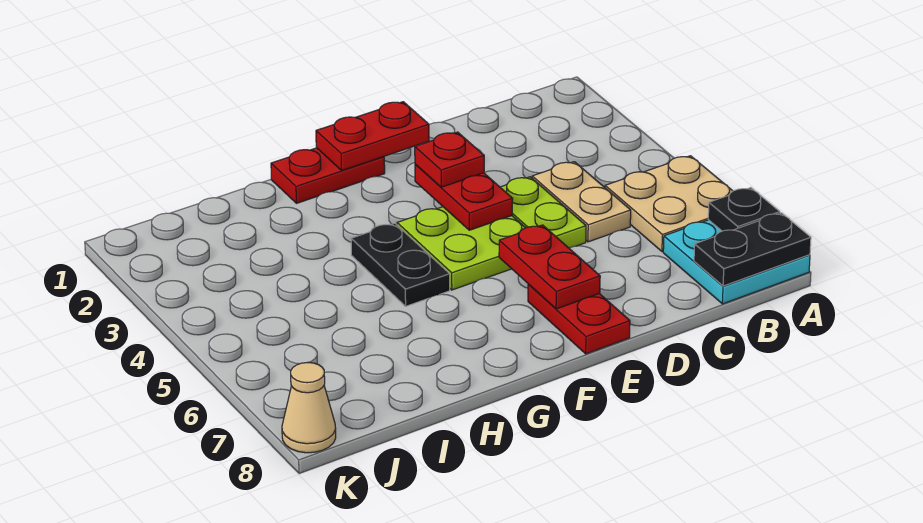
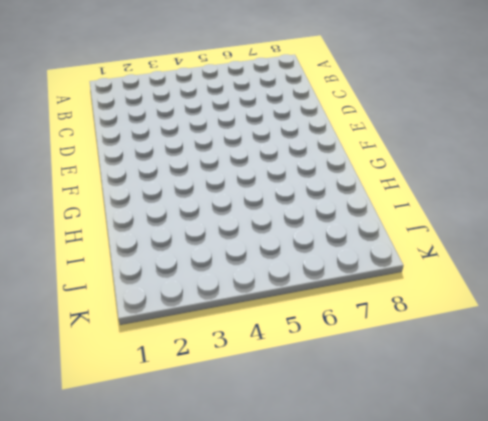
none -> tan plate A5:B6 level 1
none -> cyan plate A7:B8 level 1
none -> tan plate C4:C5 level 1

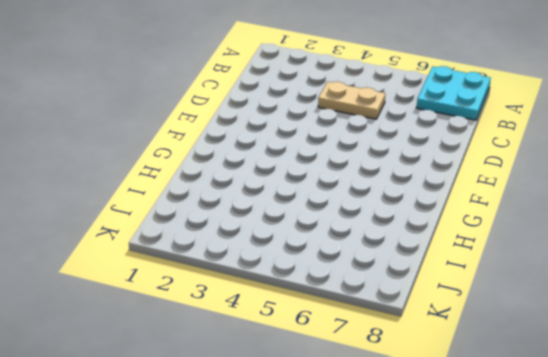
none -> tan plate A5:B6 level 1
none -> lime plate D4:D5 level 1
none -> lime plate E4:F5 level 1

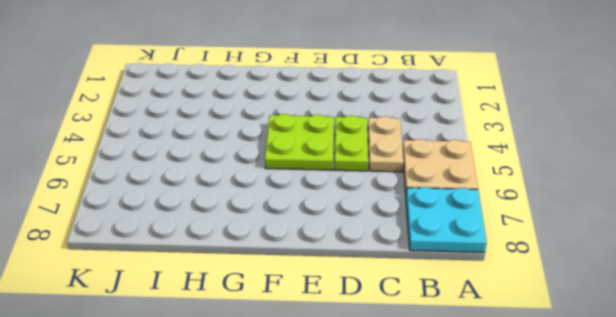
none -> red plate E7:E8 level 1
none -> red plate F1:G1 level 1
none -> black plate G4:G5 level 1

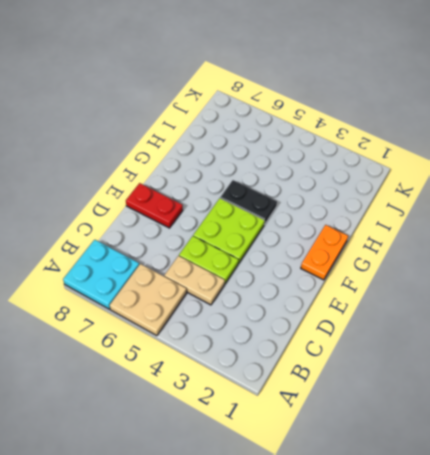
orange plate F1:G1 level 1 -> red plate F1:G1 level 1
none -> tan cone K8 level 1
none -> black plate A7 level 2
none -> black plate A8:B8 level 2

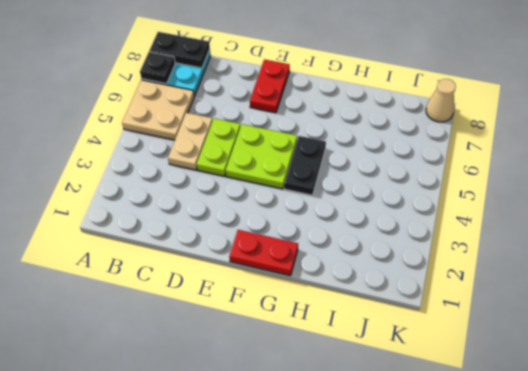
none -> red plate E1:F1 level 2
none -> red plate E3:E4 level 2
none -> red plate E6:E7 level 2

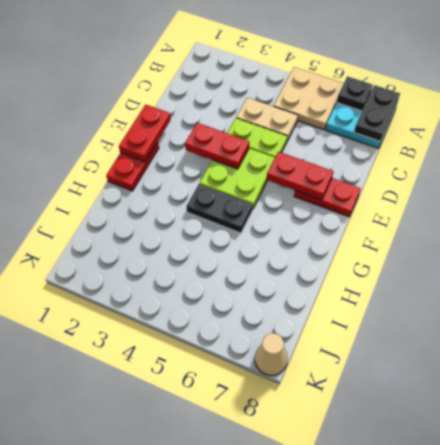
none -> red plate E3 level 3

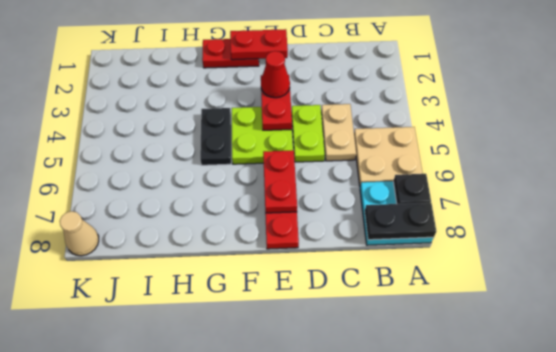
red cone E3 level 3 -> red plate E3 level 3

